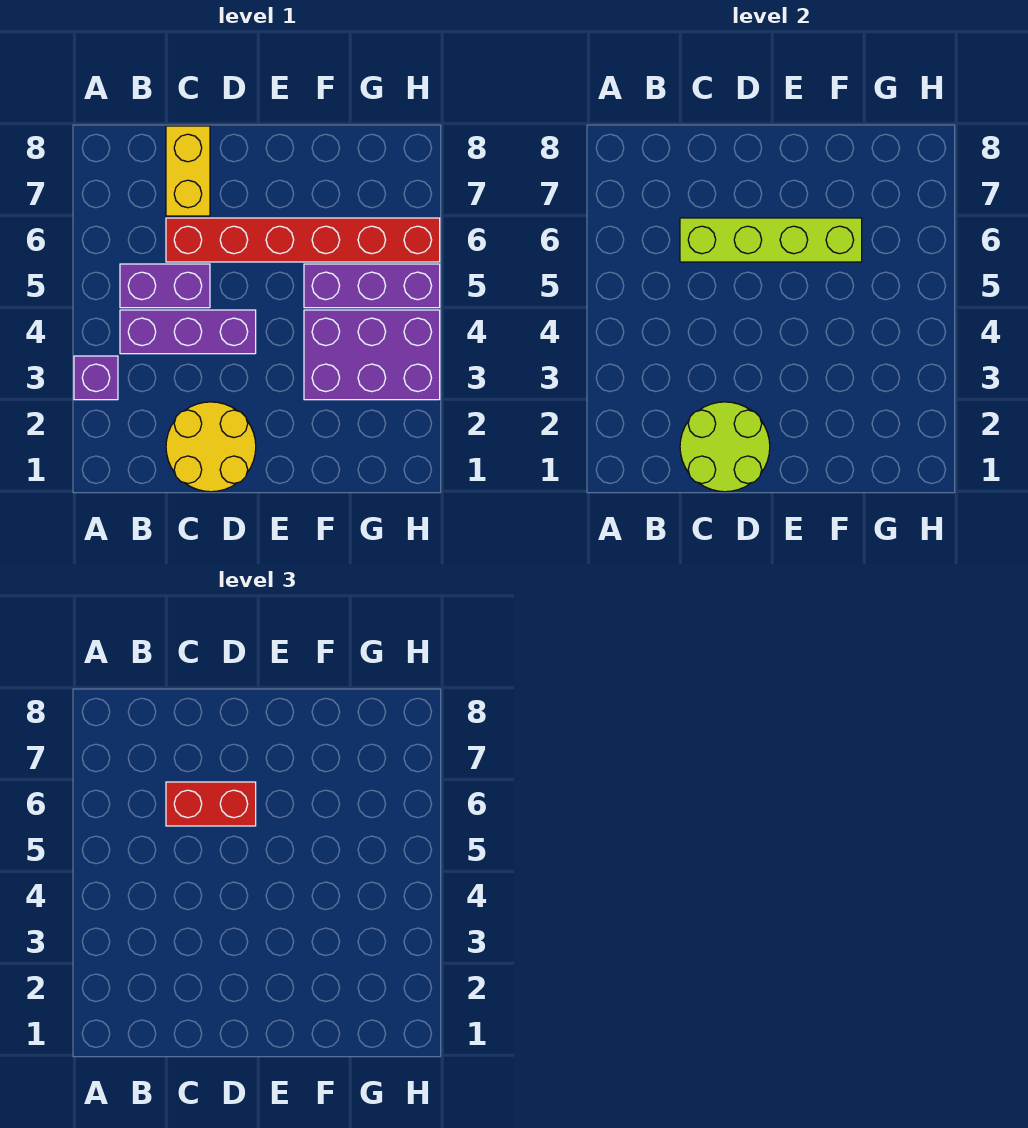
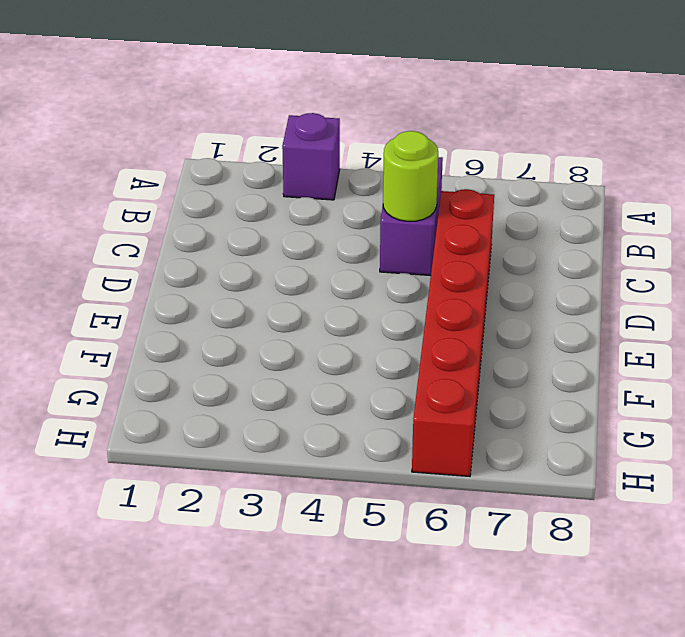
lime round brick C5 level 2 -> none
none -> purple brick B4:D4 level 1
none -> yellow round brick C1:D2 level 1

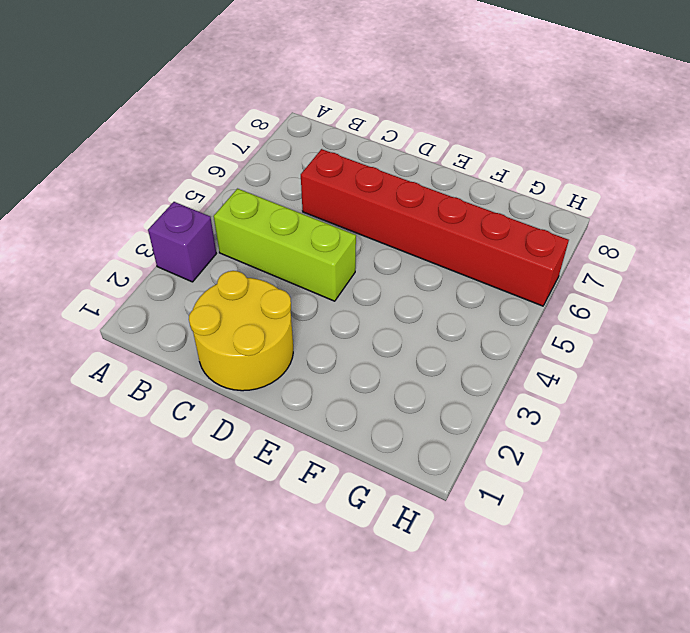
lime brick B4:D4 level 1 -> purple brick B4:D4 level 1
none -> purple brick B5:C5 level 1
none -> yellow brick C7:C8 level 1

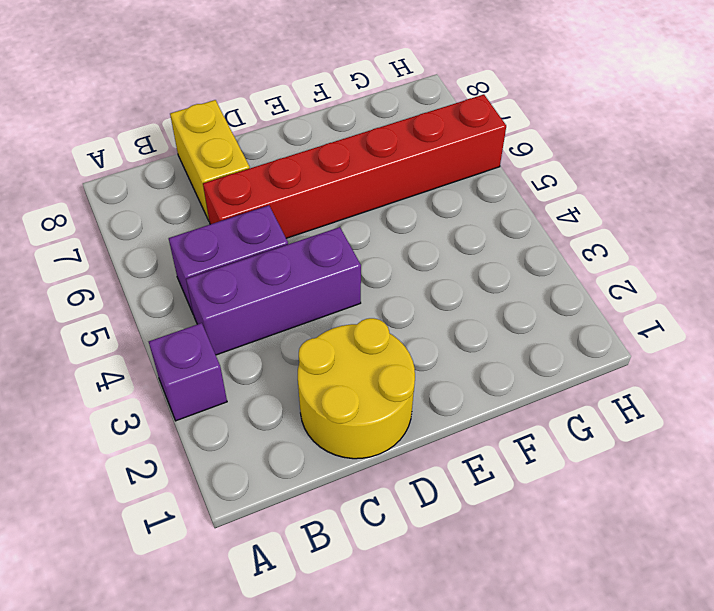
none -> purple brick F3:H4 level 1
none -> purple brick F5:H5 level 1

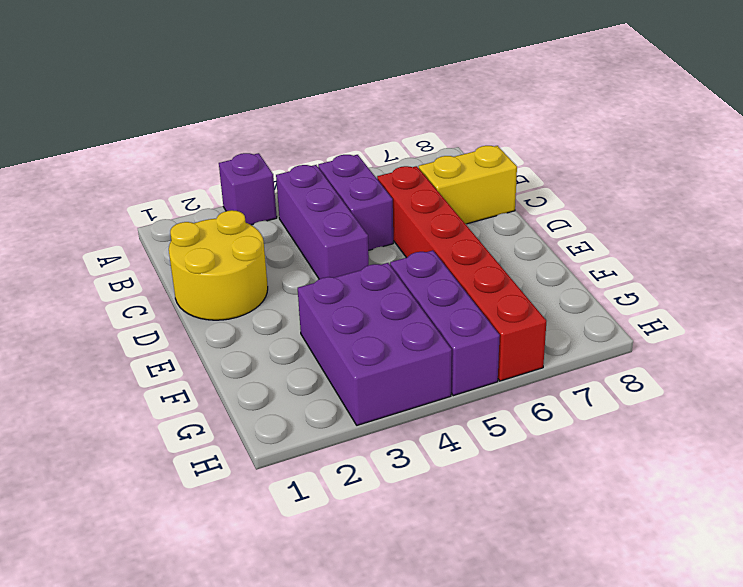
none -> lime round brick C1:D2 level 2
none -> lime brick C6:F6 level 2

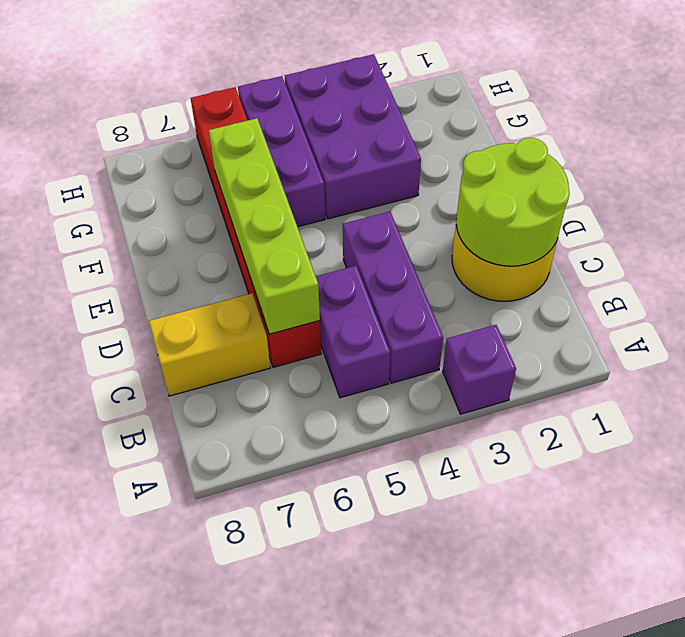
none -> red brick C6:D6 level 3

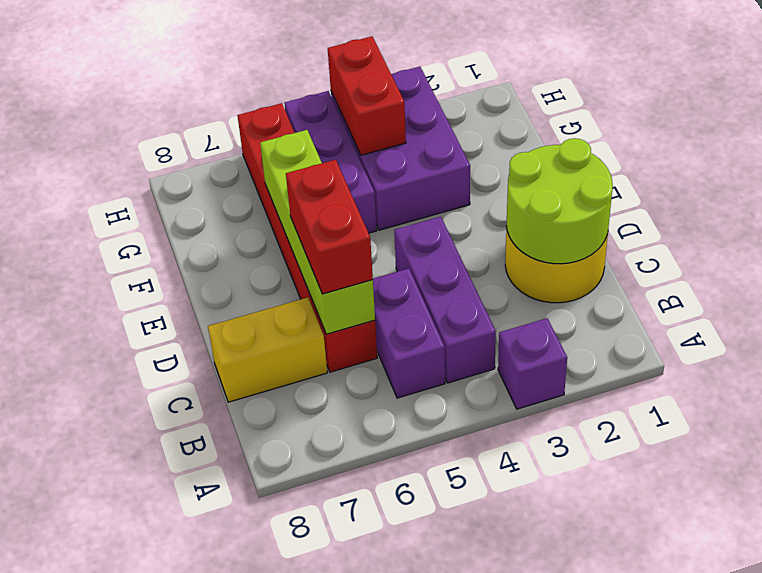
red brick G4:H4 level 2 -> none

